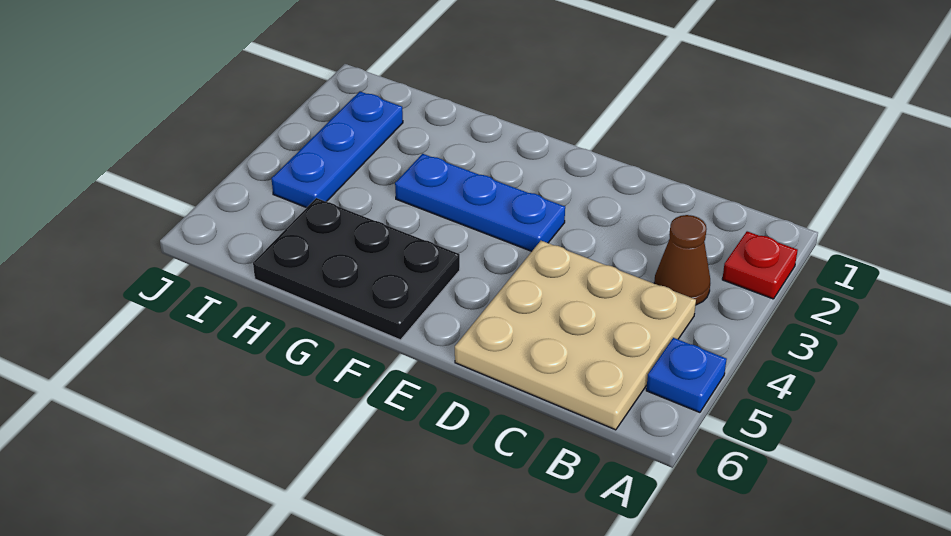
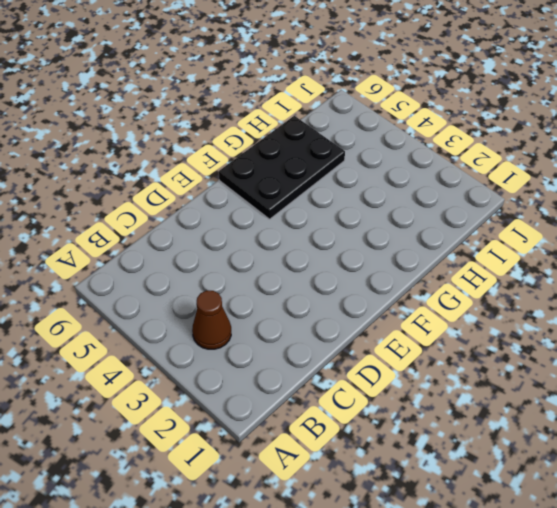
none -> red plate A2 level 1
none -> blue plate A5 level 1

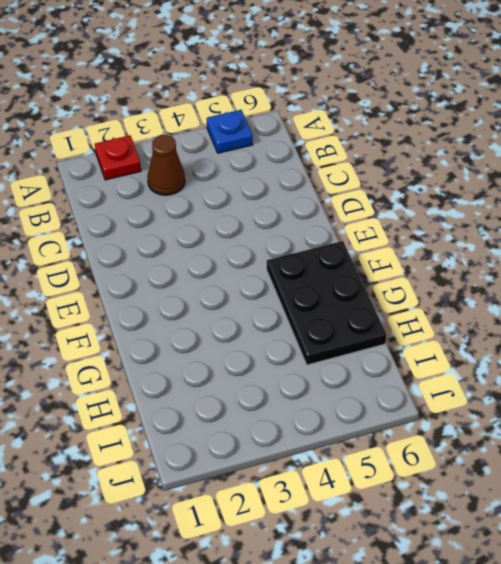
none -> tan plate B4:D6 level 1
none -> blue plate E3:G3 level 1

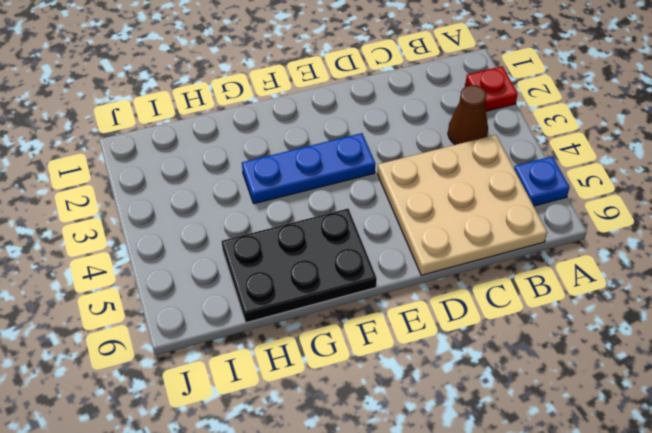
none -> blue plate I2:I4 level 1

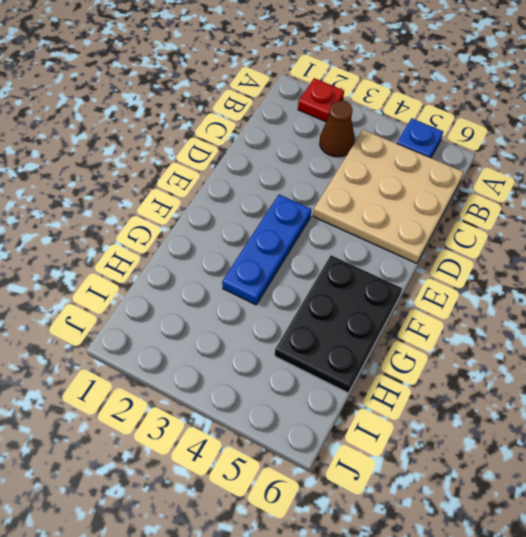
none -> blue plate I2:I4 level 1

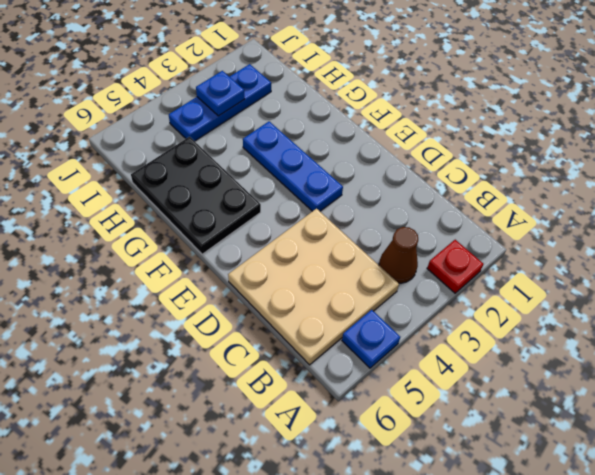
blue plate I3 level 2 -> none

